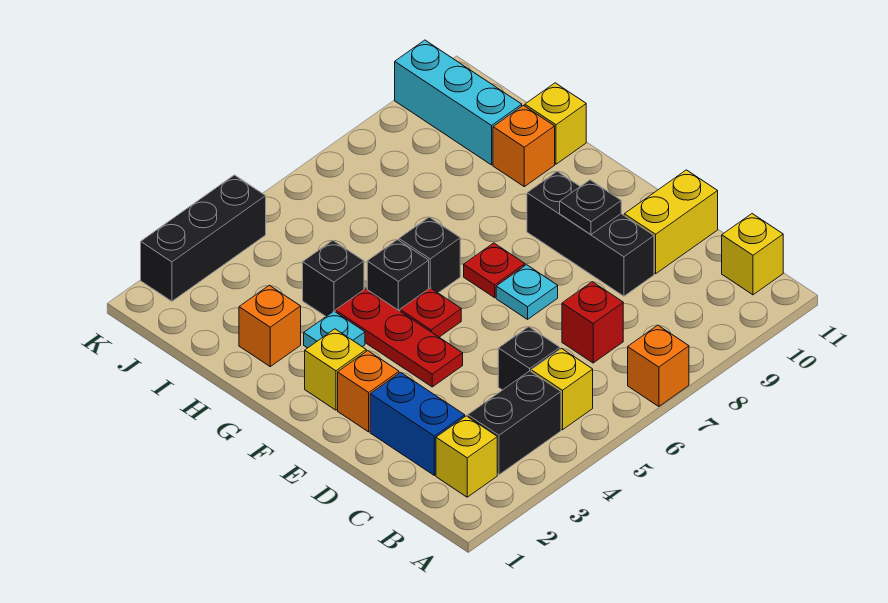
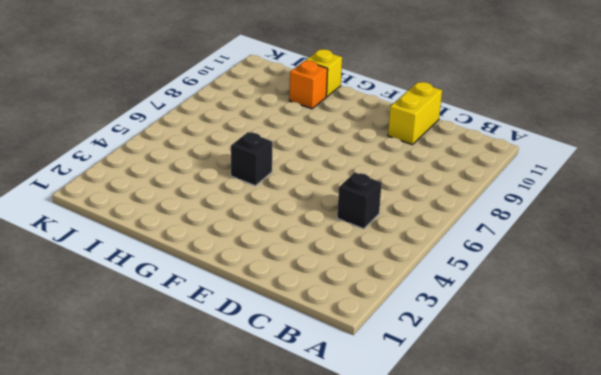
none -> orange brick A7 level 1
none -> yellow brick B2 level 1
none -> black brick B3:B4 level 1

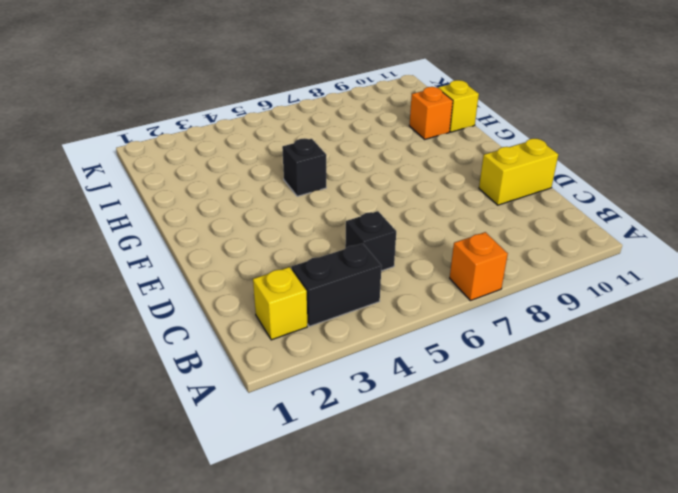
none -> yellow brick B5 level 1
none -> yellow brick B11 level 1
none -> blue brick C2:D2 level 1

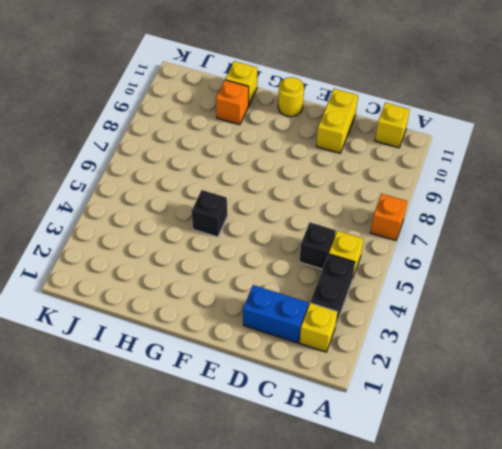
yellow round brick F11 level 1 -> none
none -> red brick C7 level 1
none -> black brick D9:F9 level 1
none -> orange brick E2 level 1

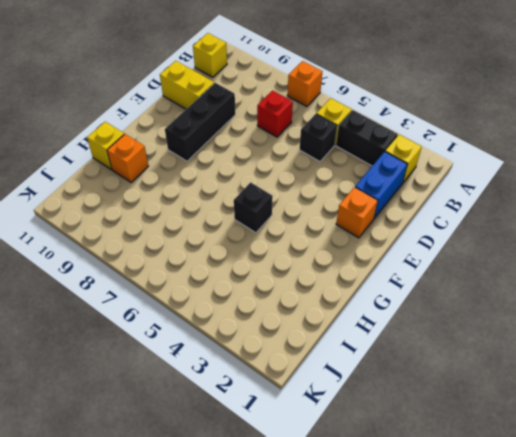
none -> red plate E4:G4 level 1
none -> cyan plate E7 level 1
none -> yellow brick F2 level 1

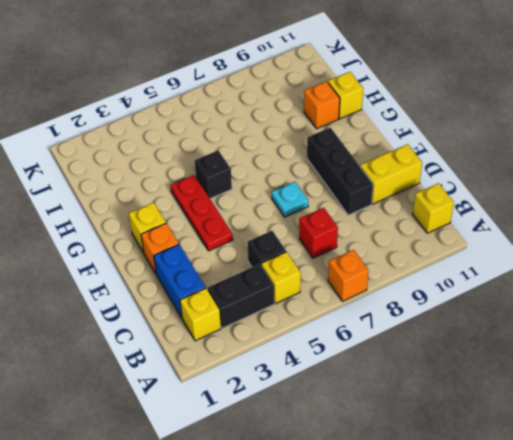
none -> red plate F5 level 1
none -> red plate F7 level 1
none -> cyan plate G3 level 1

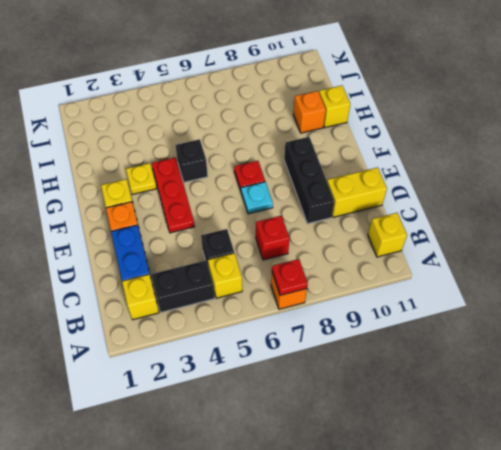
red plate A7 level 2 -> red plate F5 level 1
yellow plate G3 level 1 -> cyan plate G3 level 1
none -> black brick G6 level 1
none -> orange brick H2 level 1
none -> black brick H4 level 1

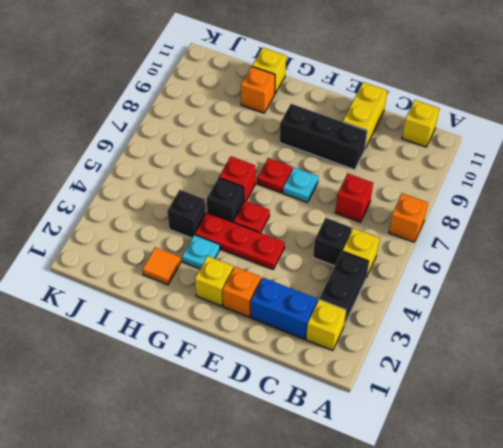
red brick G6 level 1 -> black brick G6 level 1
orange tile H2 level 1 -> orange brick H2 level 1
none -> cyan brick I10:K10 level 1
none -> black brick K2:K4 level 1
none -> black plate E9 level 2

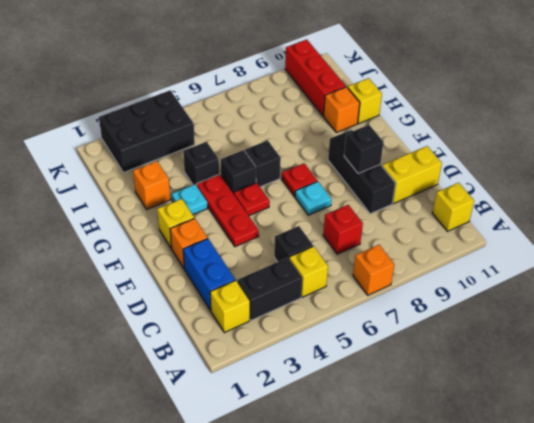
black brick E9 level 2 -> black plate E9 level 2
red brick I10:K10 level 1 -> cyan brick I10:K10 level 1
black brick J2:K4 level 1 -> black brick K2:K4 level 1

